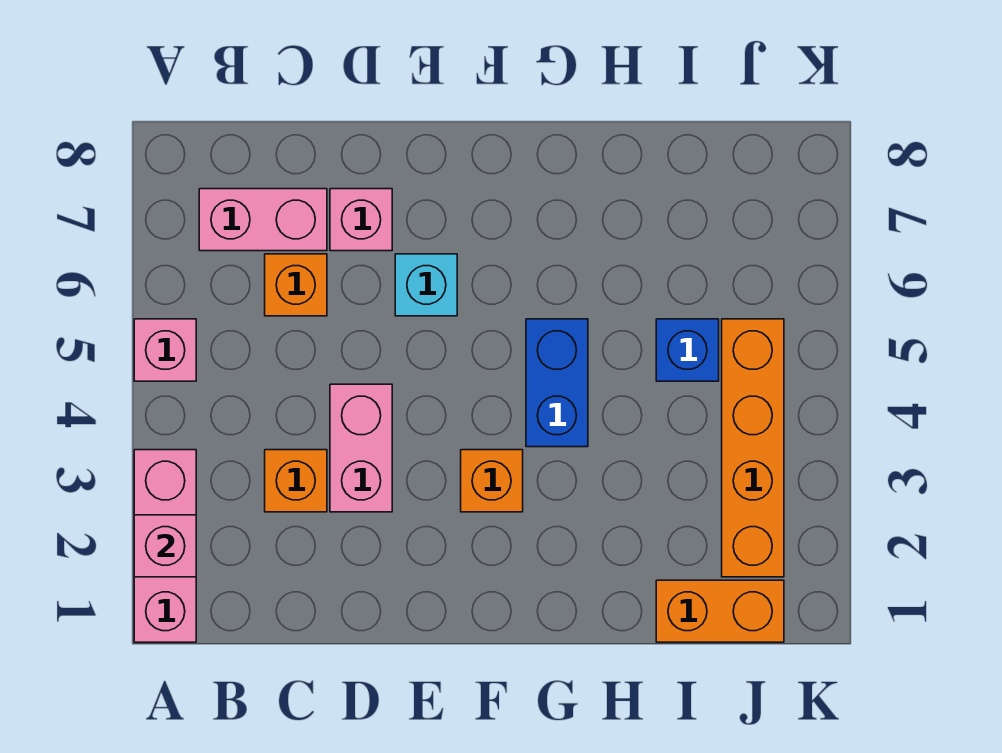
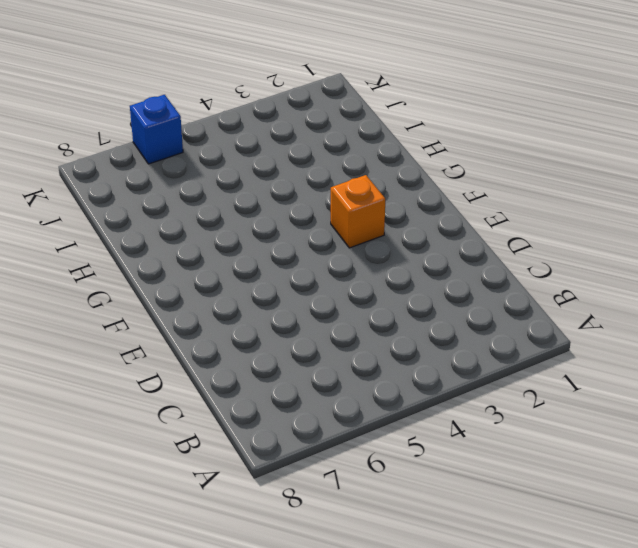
blue brick K6 level 1 -> blue brick I5 level 1
none -> pink brick A1:A3 level 1
none -> pink brick A5 level 1
none -> pink brick B7:C7 level 1

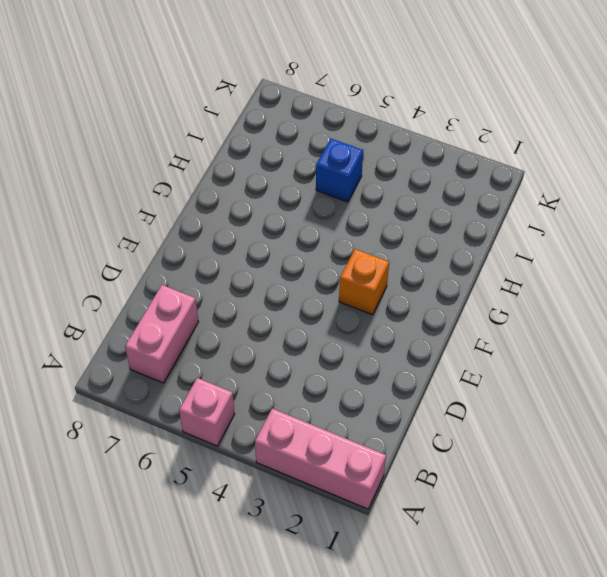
none -> orange brick C3 level 1
none -> orange brick C6 level 1
none -> pink brick D3:D4 level 1

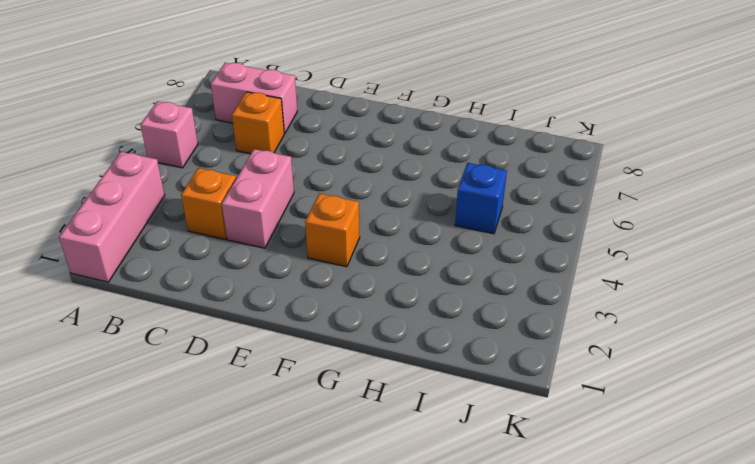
none -> pink brick D7 level 1
none -> cyan brick E6 level 1
none -> blue brick G4:G5 level 1

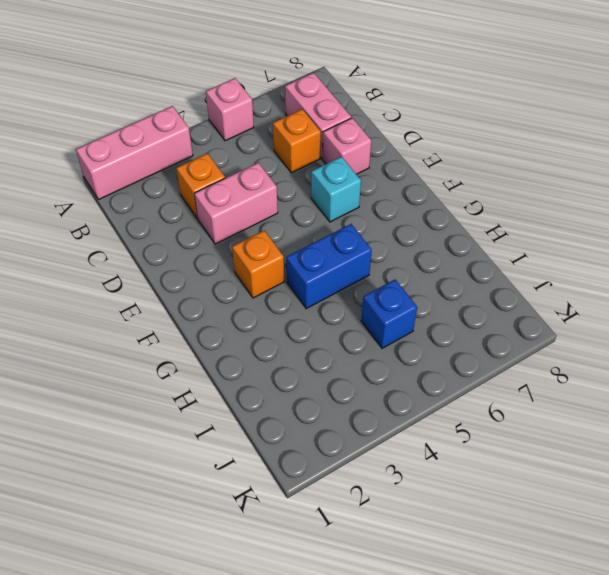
none -> orange brick I1:J1 level 1
none -> orange brick J2:J5 level 1
none -> pink brick A2 level 2

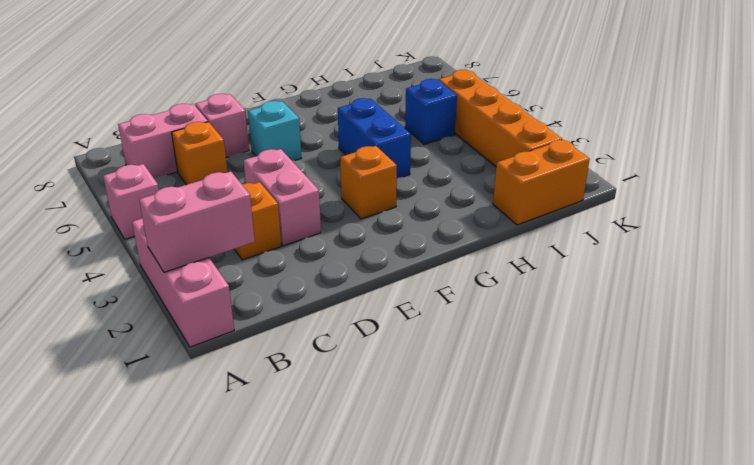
pink brick A2:B2 level 2 -> pink brick A2 level 2

